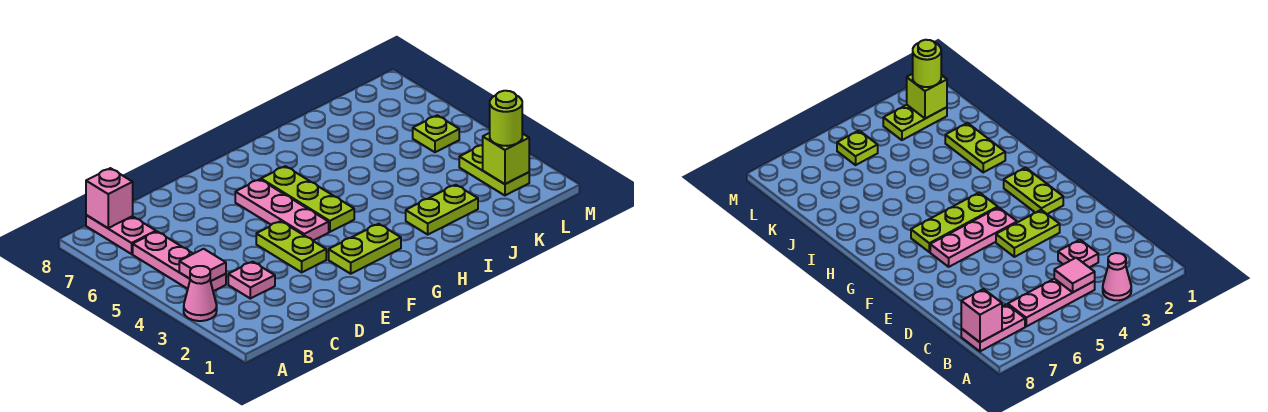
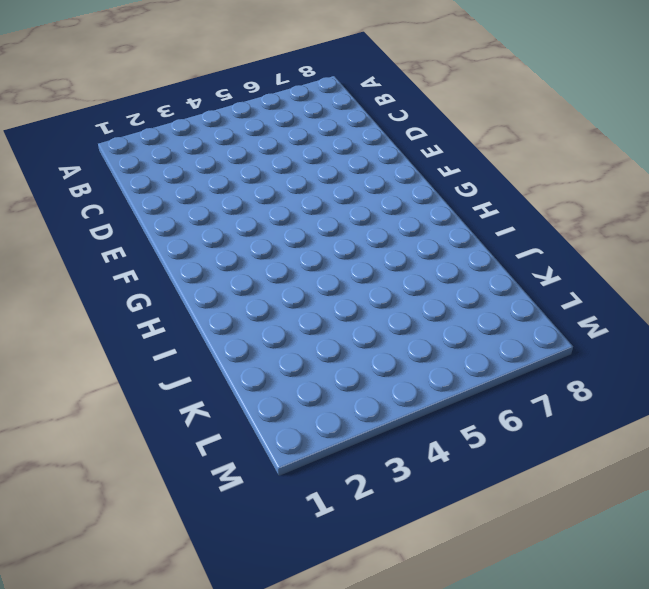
none -> pink cone A3 level 1
none -> pink plate B4:B6 level 1
none -> pink plate B7:B8 level 1

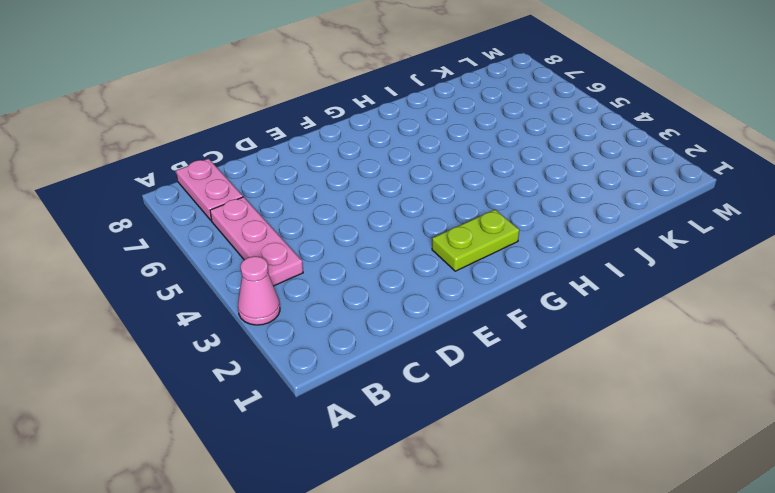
none -> pink plate C3 level 1
none -> lime plate E3:E4 level 1
none -> pink plate F4:F6 level 1

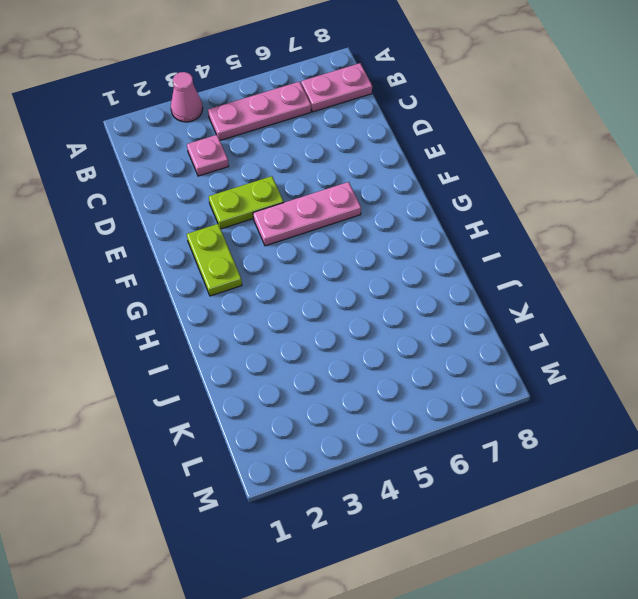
none -> lime plate G4:G6 level 1
none -> lime plate I2:J2 level 1
none -> lime plate L2:L3 level 1

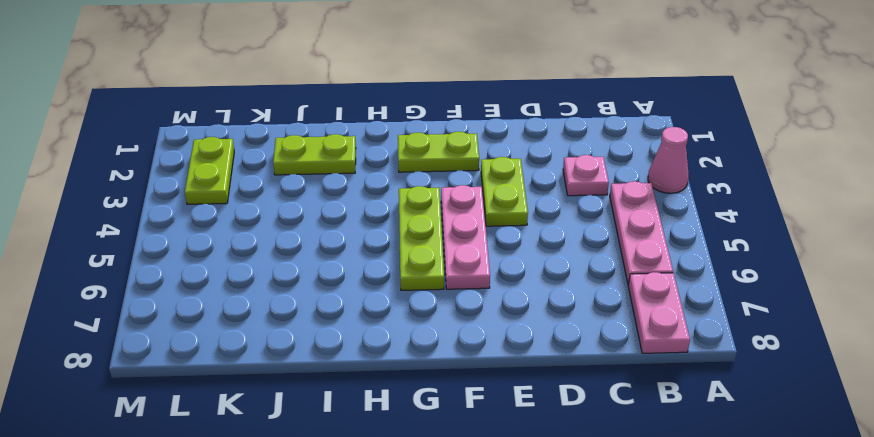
none -> lime plate L5 level 1
none -> pink tile B4 level 2
none -> pink brick B8 level 2

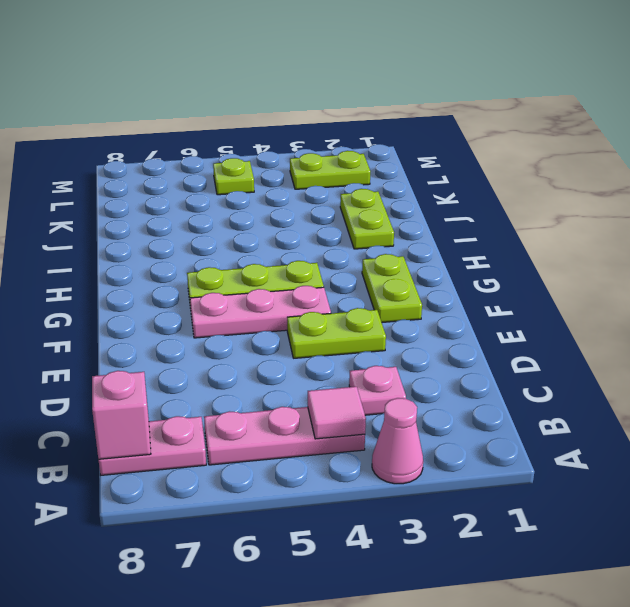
none -> lime brick L2 level 2
none -> lime round brick L2 level 3

